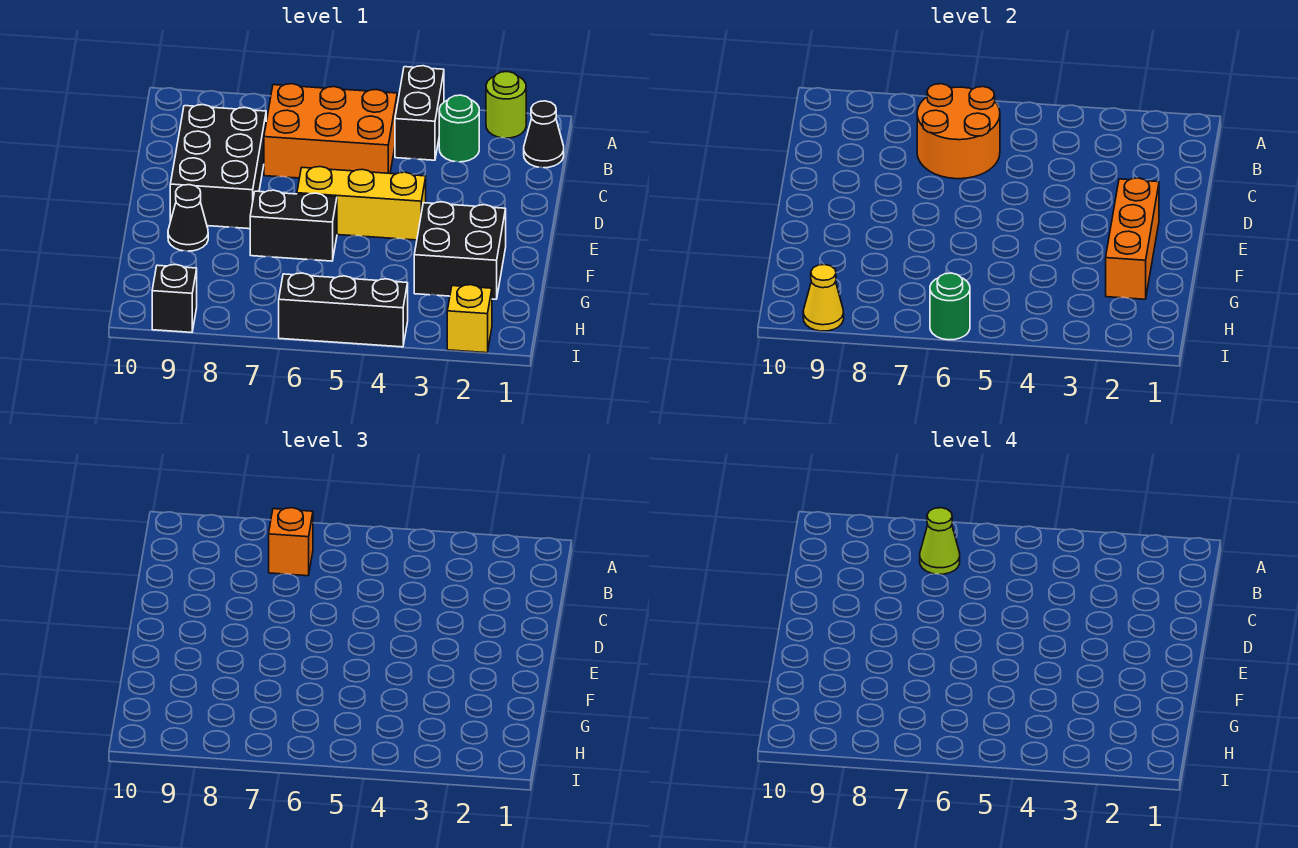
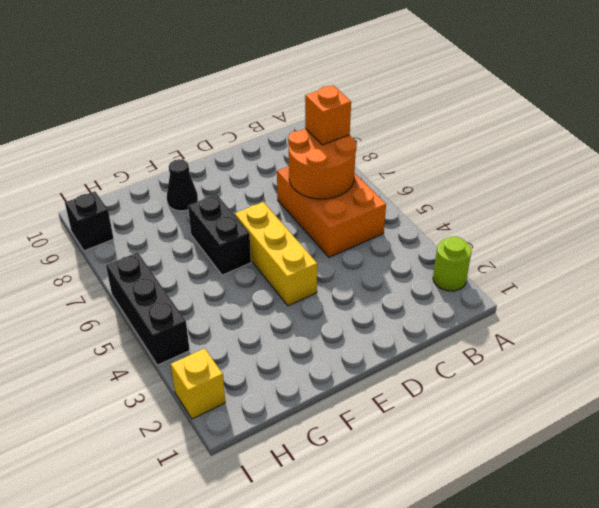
none -> black brick A4:B4 level 1
none -> black cone B1 level 1
none -> green round brick B3 level 1

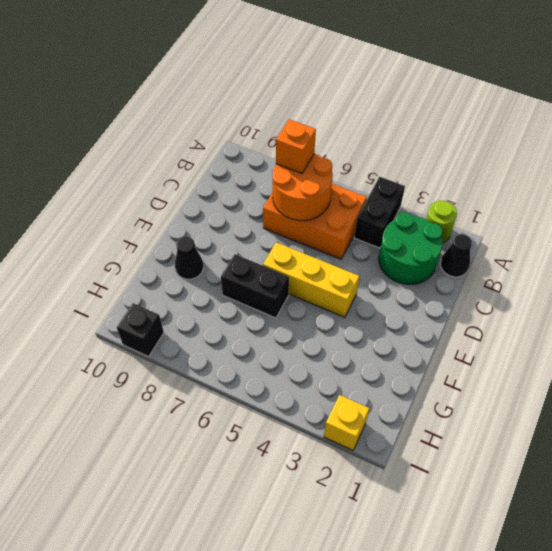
green round brick B2:C3 level 1 -> green round brick B3 level 1
none -> black brick C8:E9 level 1
none -> black brick F2:G3 level 1
none -> black brick I4:I6 level 1

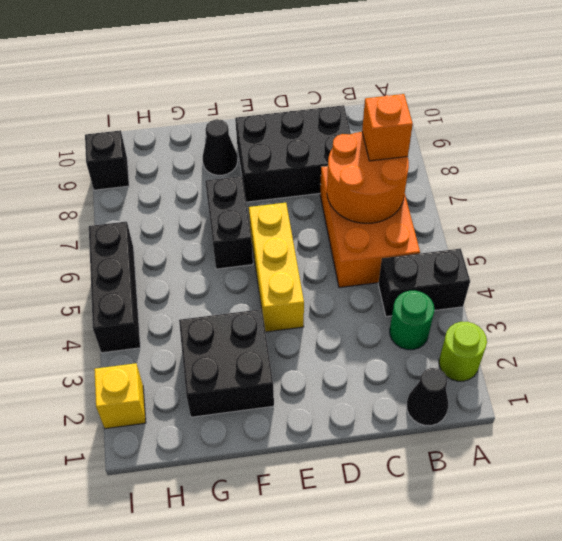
none -> orange brick E2:G2 level 2
none -> green round brick I6 level 2
none -> yellow cone I9 level 2

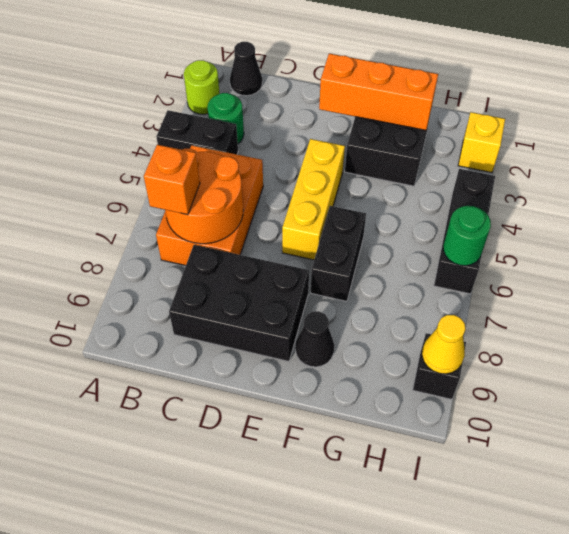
none -> lime cone B7 level 4

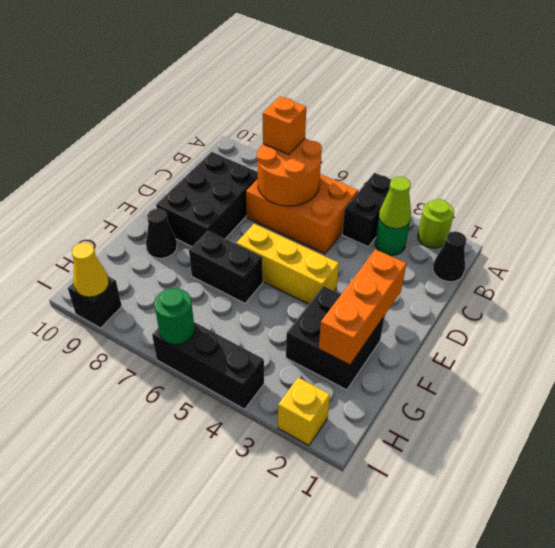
lime cone B3 level 2 -> lime cone B7 level 4

